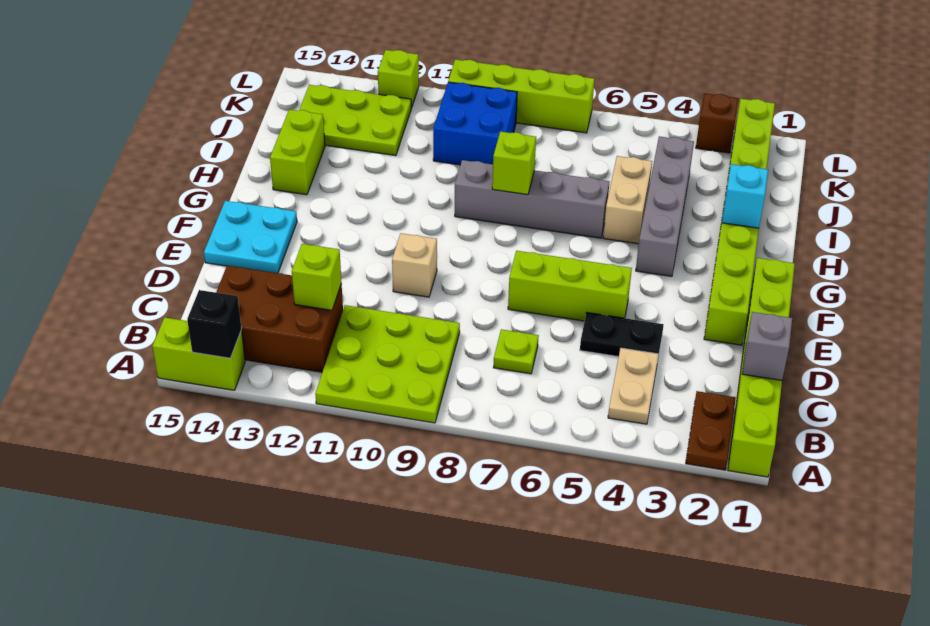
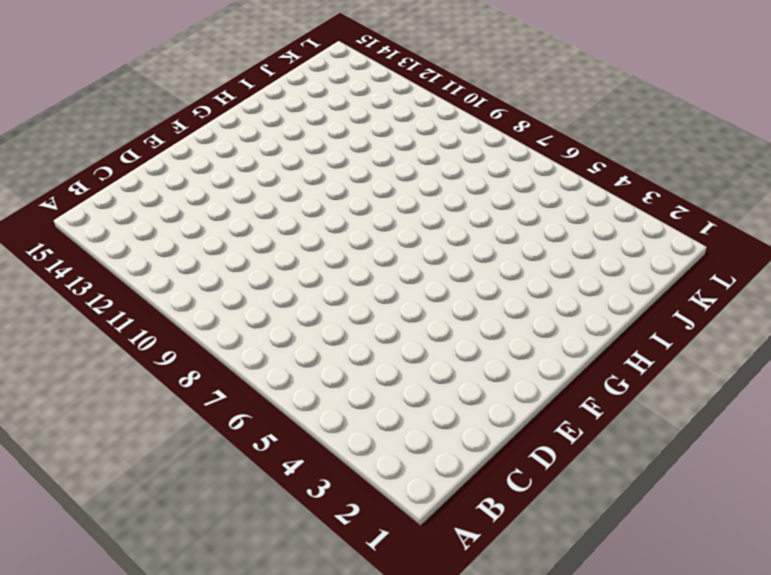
none -> lime brick A1:F1 level 1
none -> brown plate A2:B2 level 1
none -> lime plate A9:C11 level 1

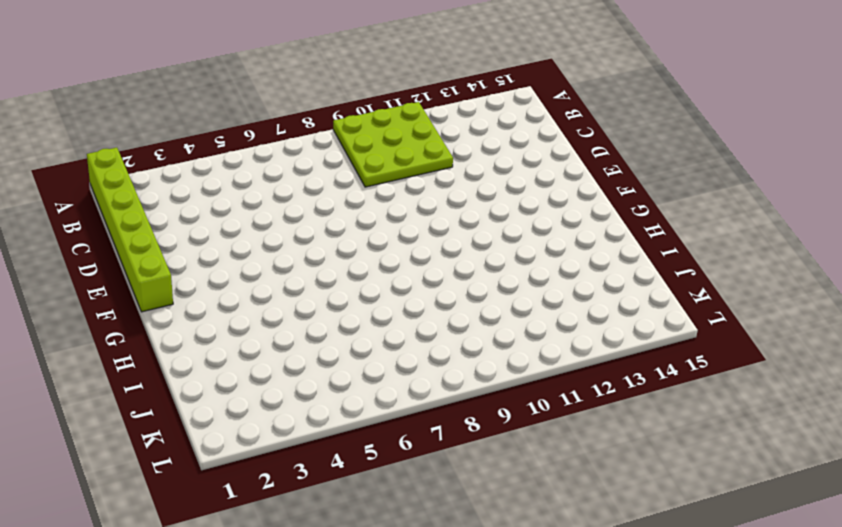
none -> brown plate A2:B2 level 1
none -> lime brick A14:A15 level 1
none -> tan plate B4:C4 level 1

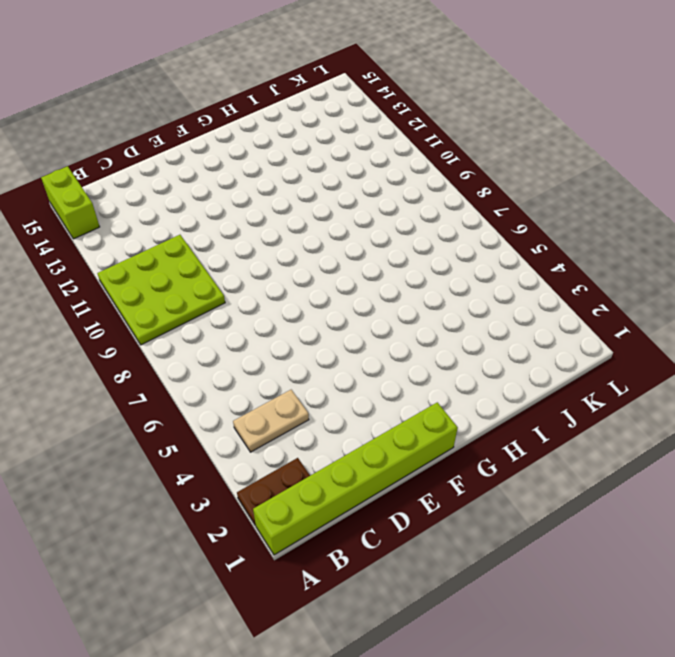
none -> brown brick B12:C14 level 1
none -> lime plate C7 level 1
none -> black plate D4:D5 level 1

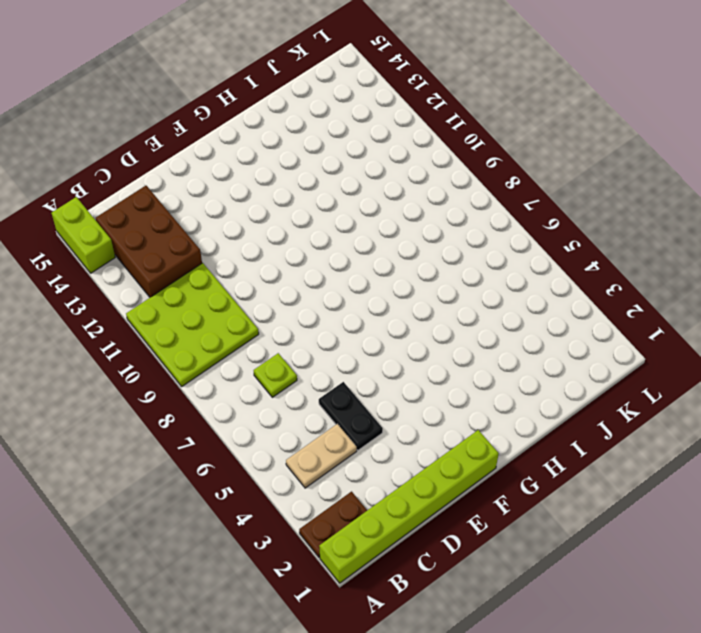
none -> lime brick E2:L2 level 1
none -> lime brick E5:E7 level 1
none -> tan brick E10 level 1

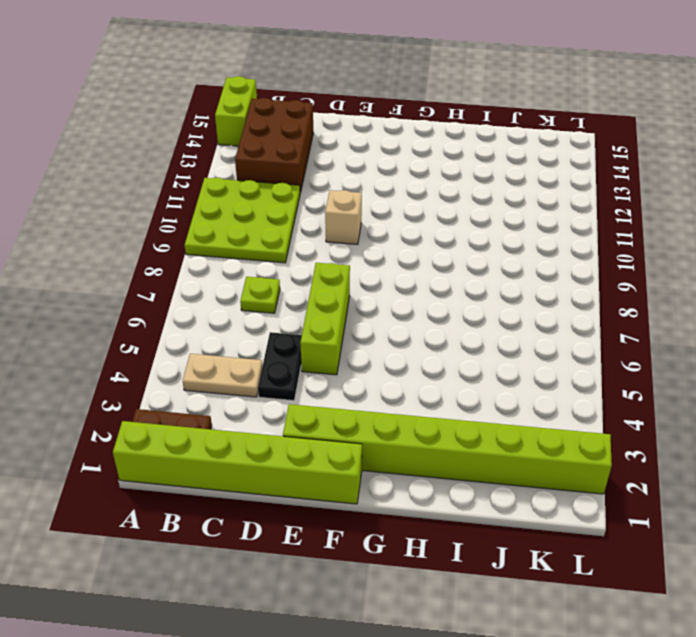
none -> cyan plate E14:F15 level 1
none -> grey brick G4:J4 level 1
none -> tan brick H5:I5 level 1

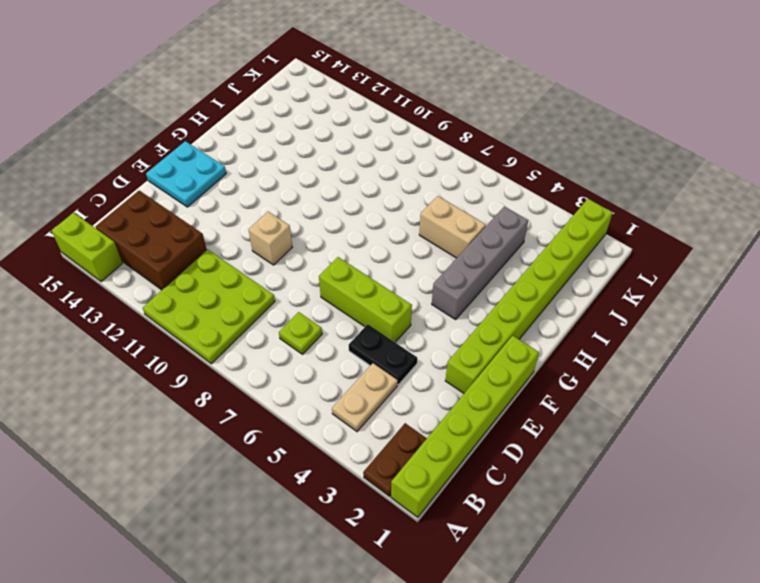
tan brick I5:I6 level 1 -> tan brick H5:I5 level 1
none -> grey brick H6:H9 level 1
none -> lime brick H14:I14 level 1
none -> blue brick J9:K10 level 1

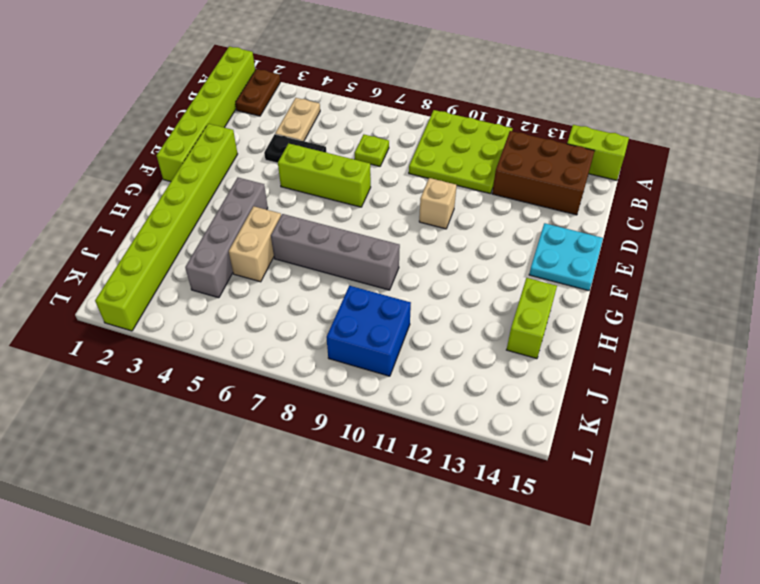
none -> lime plate J12:K14 level 1
none -> brown brick L3 level 1
none -> lime brick L7:L10 level 1

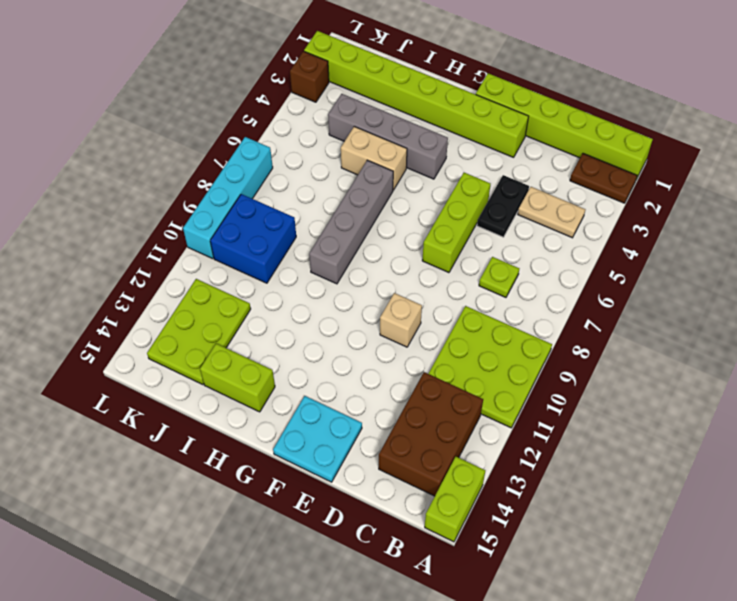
cyan brick L7:L10 level 1 -> lime brick L7:L10 level 1
none -> lime brick L12 level 1
none -> black brick A14 level 2
none -> grey brick C1 level 2

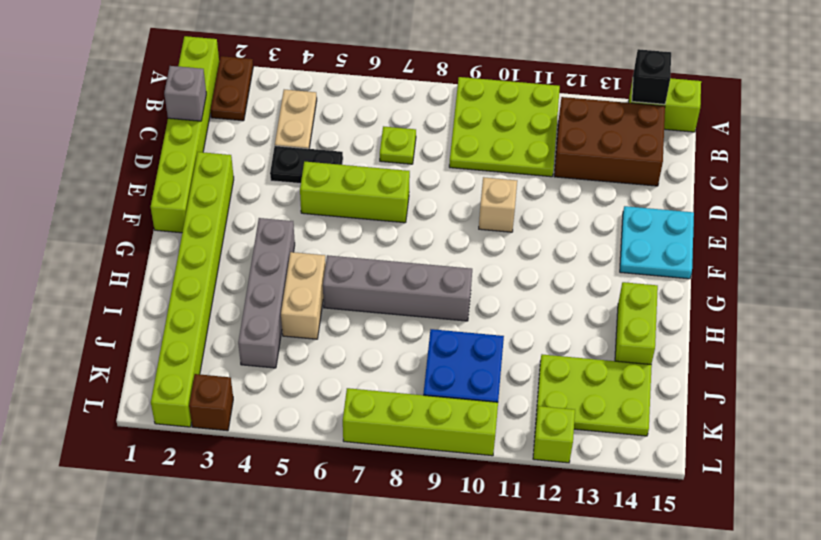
none -> lime brick C12 level 2
none -> cyan brick H2 level 2
none -> lime brick H8 level 2

